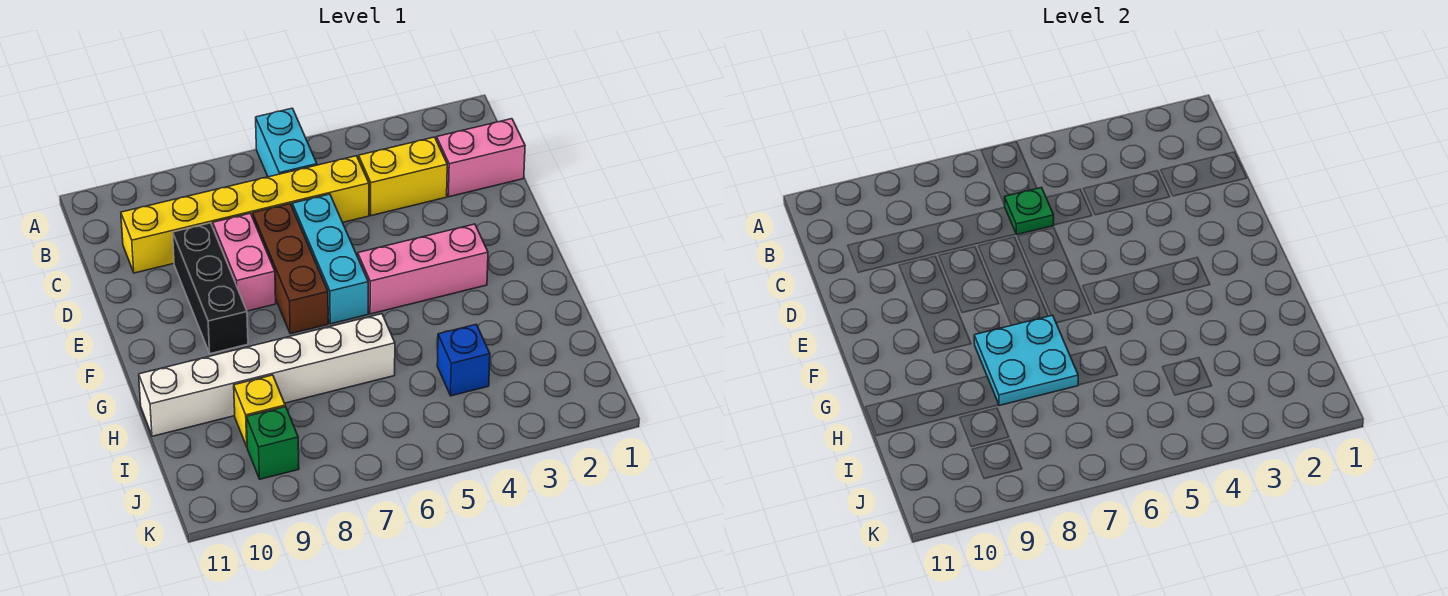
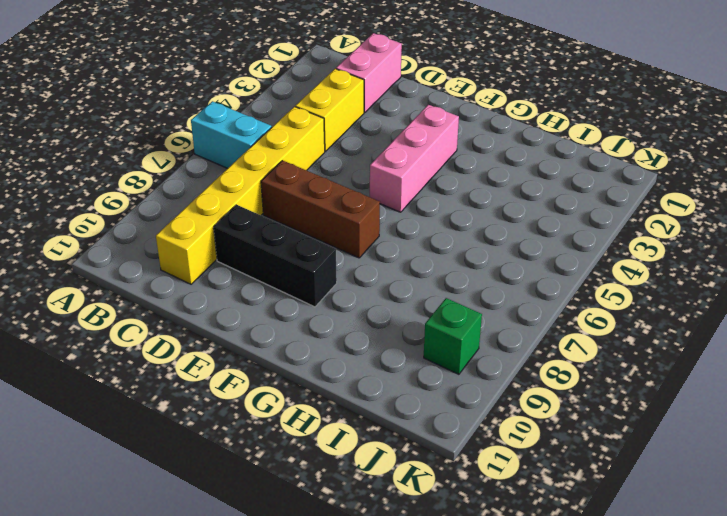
none -> cyan brick D6:F6 level 1
none -> pink brick D8:E8 level 1
none -> white brick H6:H11 level 1

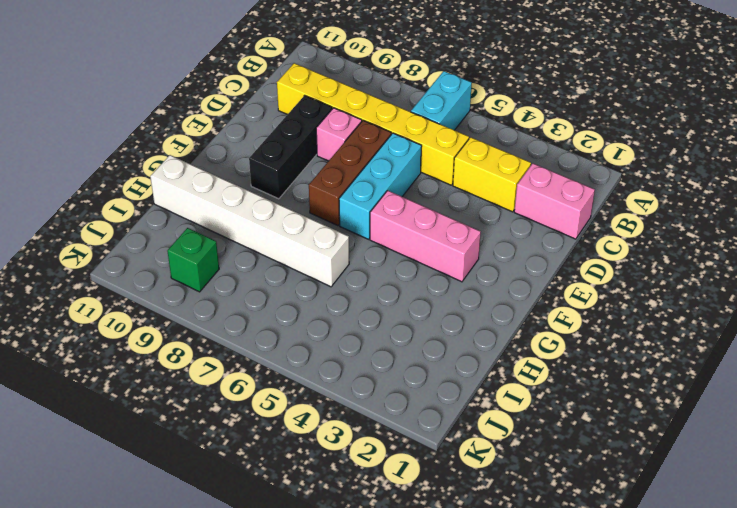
pink brick D8 level 1 -> pink brick D8:E8 level 1
none -> blue brick I4 level 1
none -> yellow brick I9 level 1
none -> green plate C6 level 2

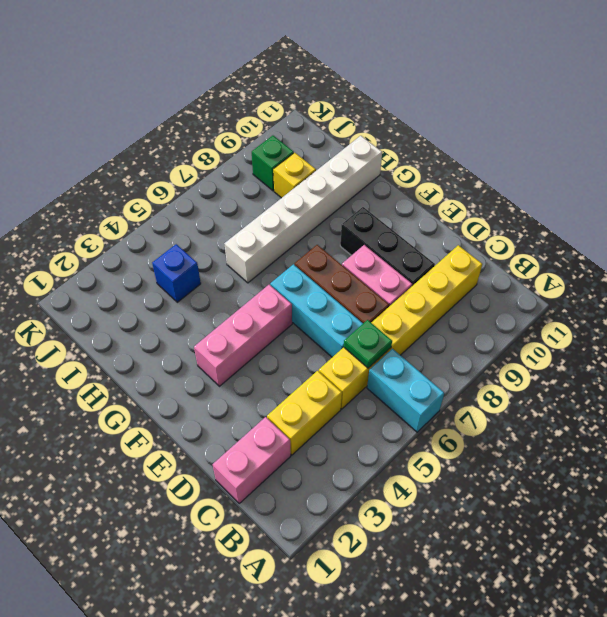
none -> cyan plate G7:H8 level 2

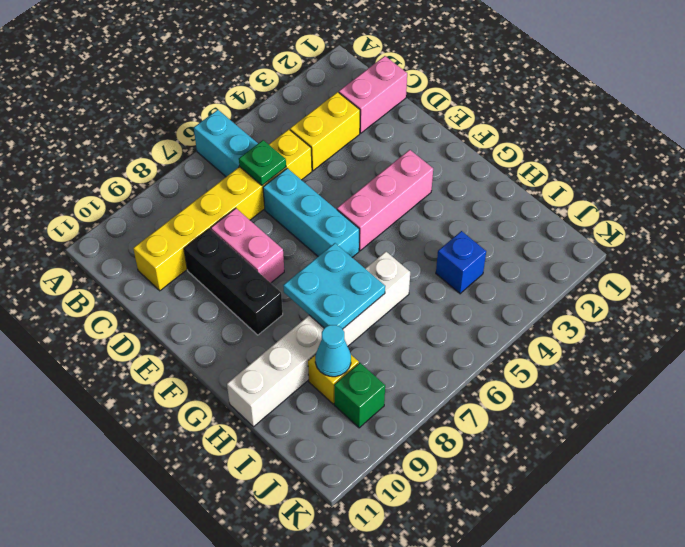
cyan cone I9 level 2 -> none
none -> brown brick D7:F7 level 1

